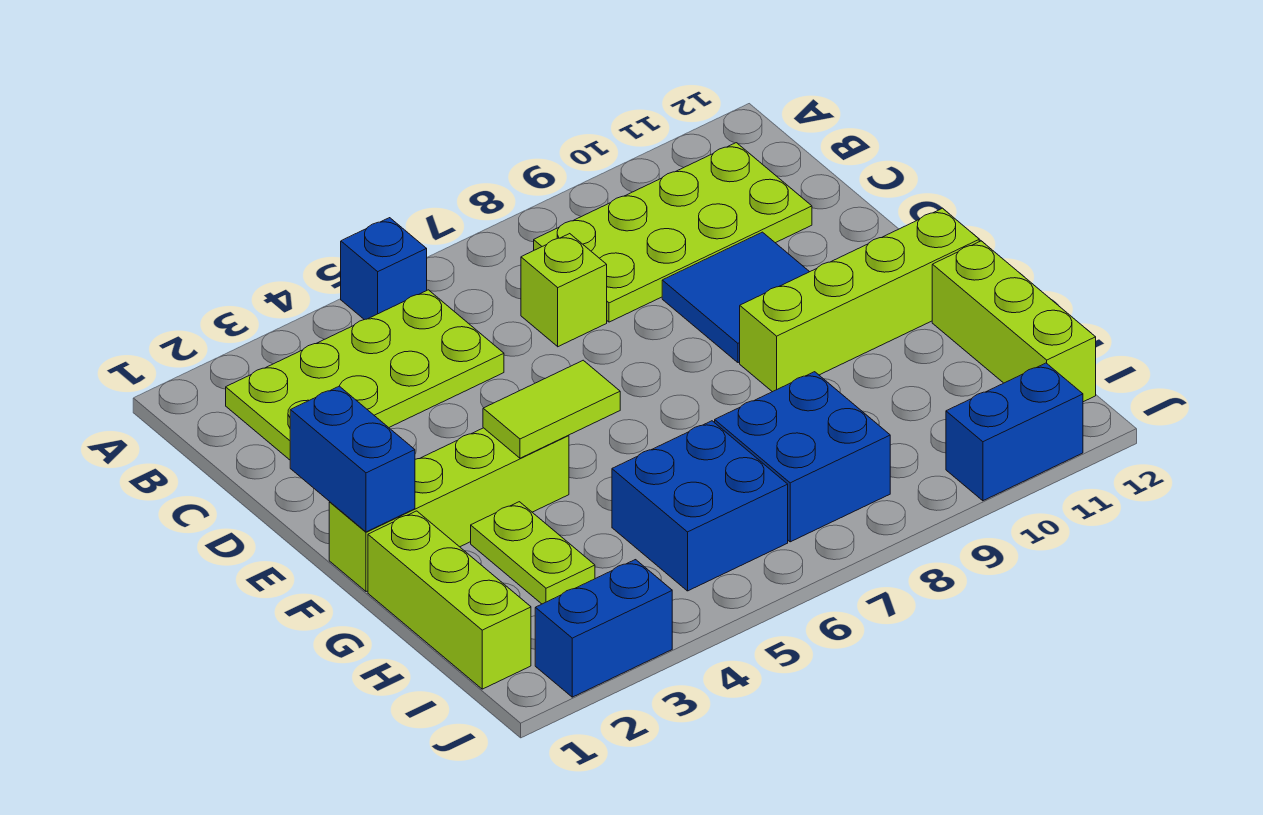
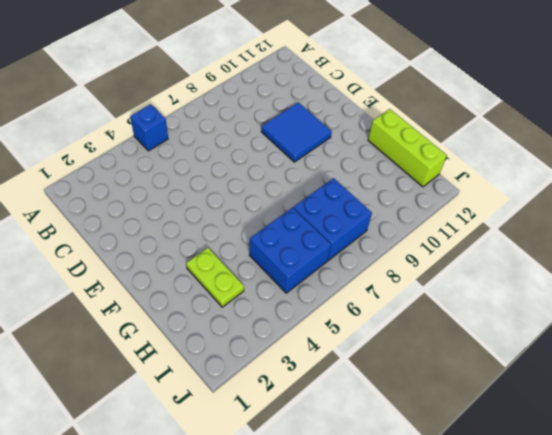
none -> lime plate B2:C5 level 1
none -> lime plate B8:C11 level 1
none -> lime brick C7 level 1

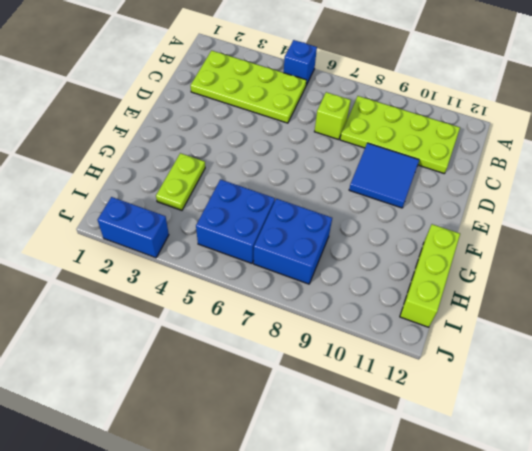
none -> lime brick F1:F4 level 1
none -> lime brick F9:F12 level 1
none -> lime brick G1:I1 level 1

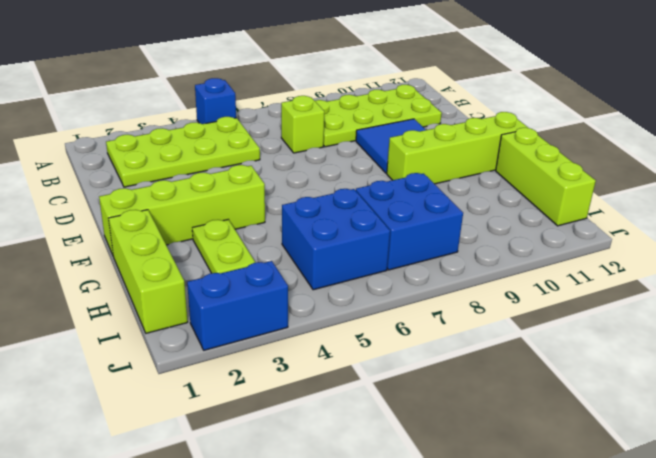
none -> blue brick J10:J11 level 1
none -> blue brick E1:F1 level 2
none -> lime tile F4:F5 level 2

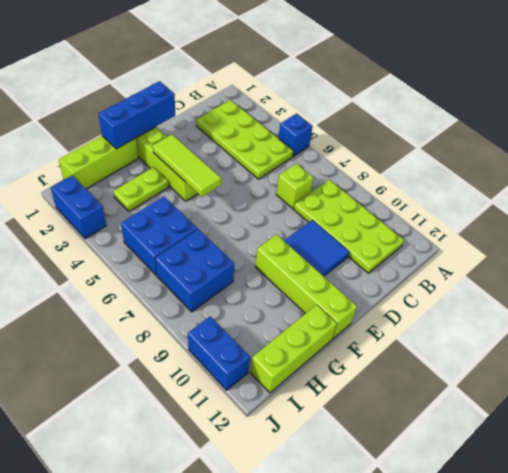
blue brick E1:G1 level 2 -> blue brick E1:F1 level 2
lime tile F3:F5 level 2 -> lime tile F4:F5 level 2

